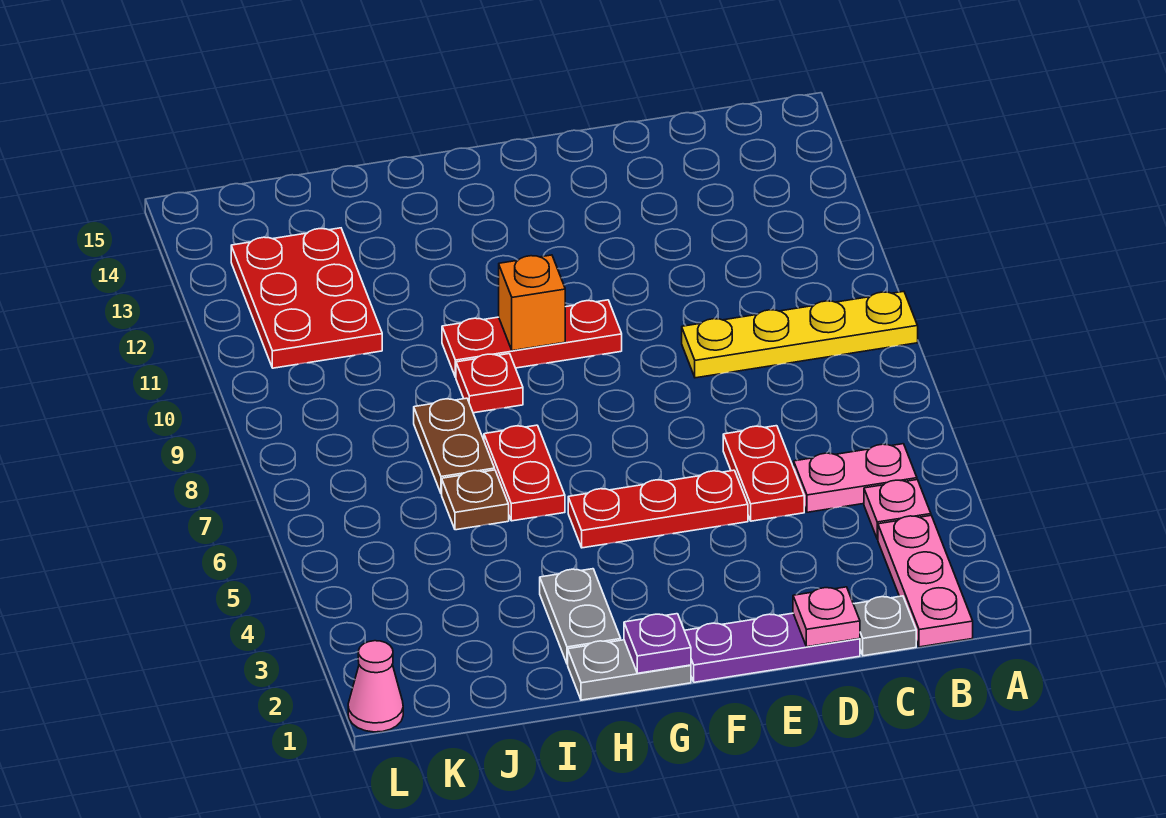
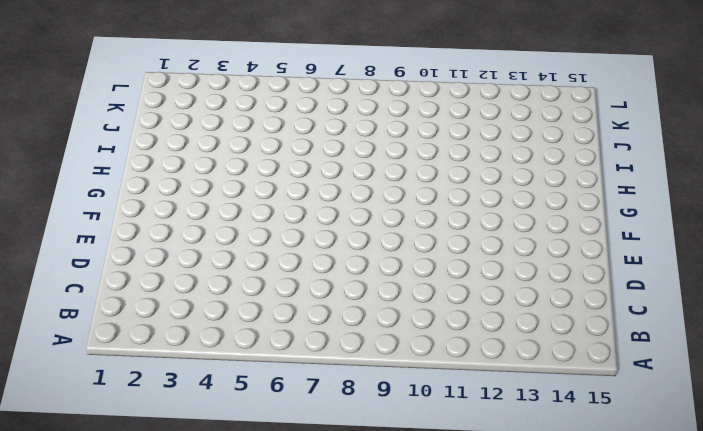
none -> yellow plate A9:D9 level 1
none -> pink plate B1:B3 level 1
none -> pink plate B4 level 1

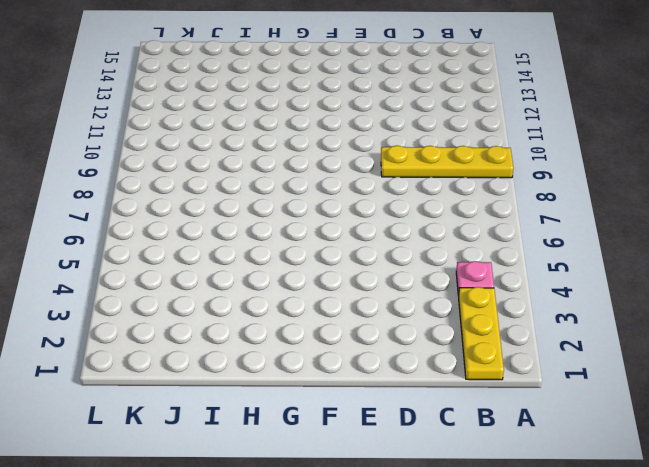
yellow plate B1:B3 level 1 -> pink plate B1:B3 level 1
none -> pink plate B5:C5 level 1
none -> grey plate C1 level 1
none -> purple plate D1:F1 level 1

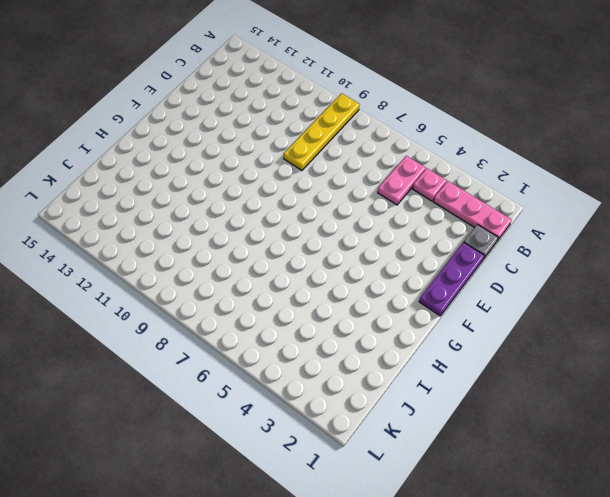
none -> red plate D5:D6 level 1
none -> red plate E5:G5 level 1
none -> red plate F10:H10 level 1

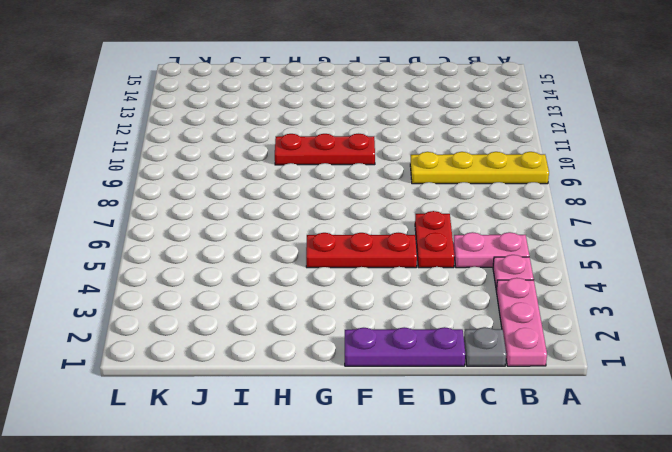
none -> grey plate G1:H1 level 1
none -> grey plate H2:H3 level 1
none -> red plate H6:H7 level 1

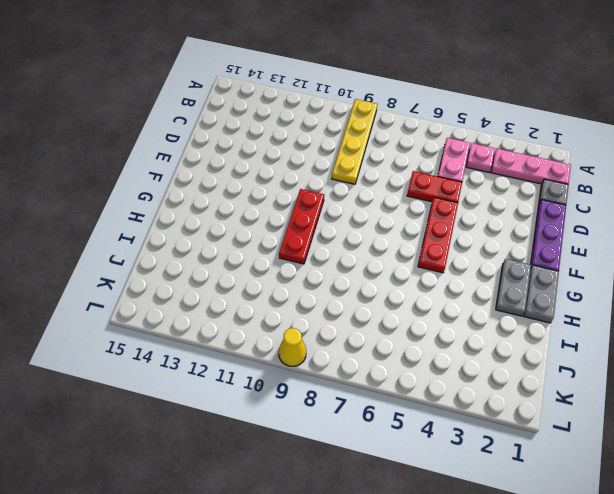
grey plate G2:H2 level 1 -> grey plate H2:H3 level 1
yellow cone L9 level 1 -> none
none -> red plate H6:H7 level 1
none -> red plate H9 level 1
none -> brown plate I6 level 1

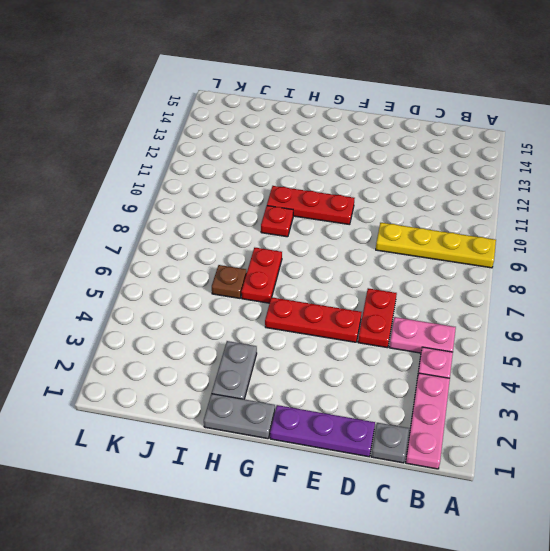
none -> brown plate I7:I8 level 1
none -> red plate J11:K13 level 1
none -> pink cone L1 level 1

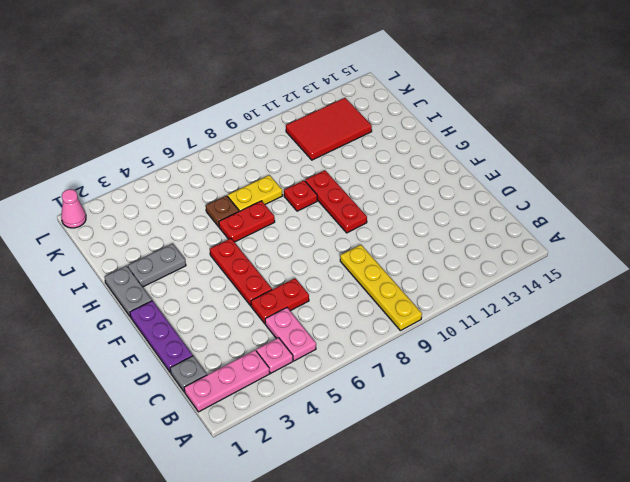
yellow plate I7:I8 level 1 -> brown plate I7:I8 level 1
red tile J11:K13 level 1 -> red plate J11:K13 level 1
none -> pink plate D1 level 2
none -> purple plate G1 level 2
none -> orange brick G10 level 2

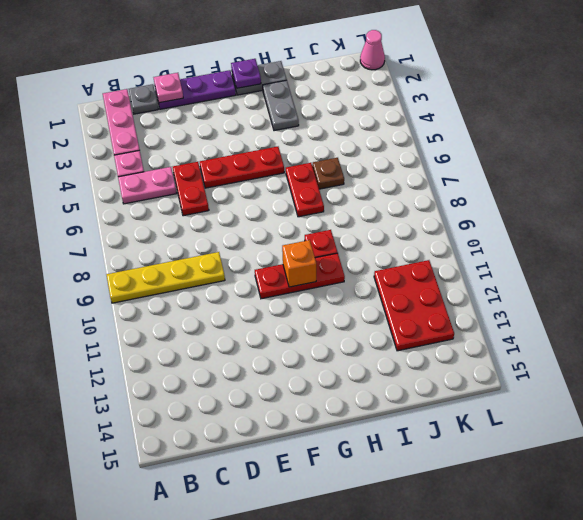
none -> brown plate I7:I8 level 1

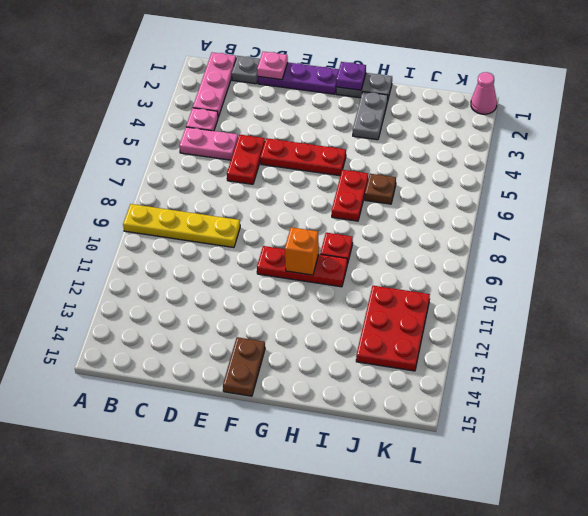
brown plate F14:F15 level 1 -> brown plate I7:I8 level 1

